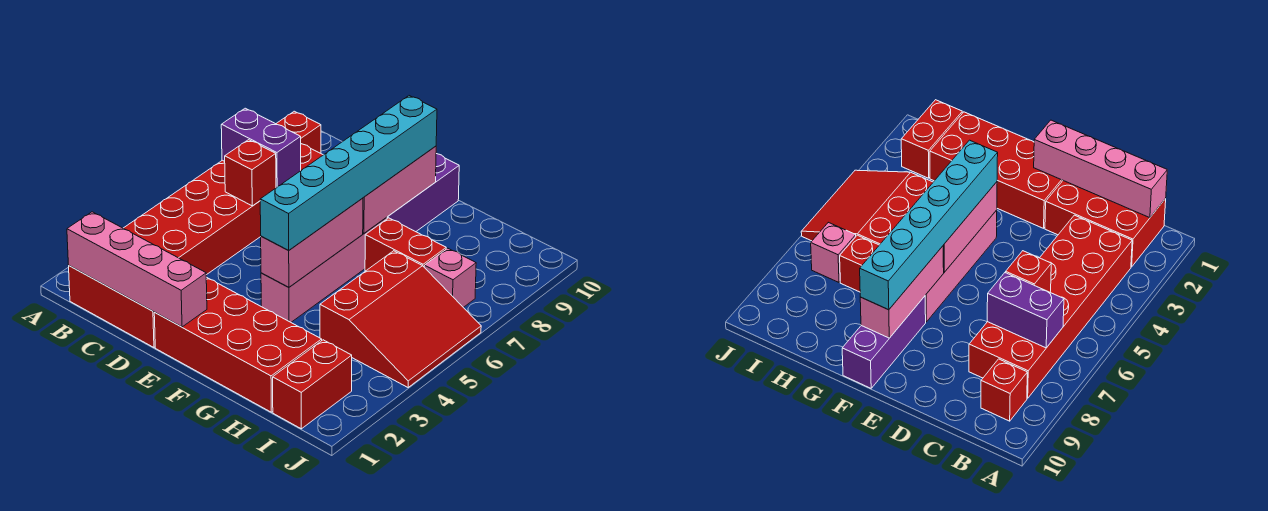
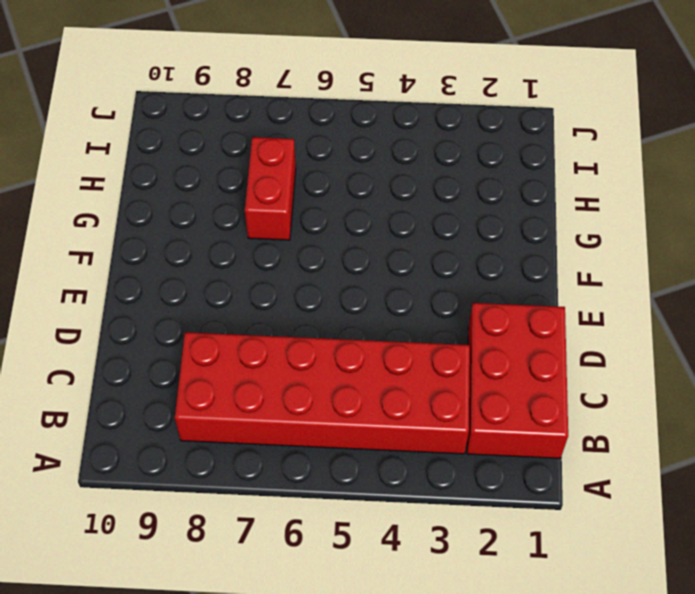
none -> red brick B9 level 1
none -> red brick E1:H2 level 1
none -> pink brick F4:F7 level 1

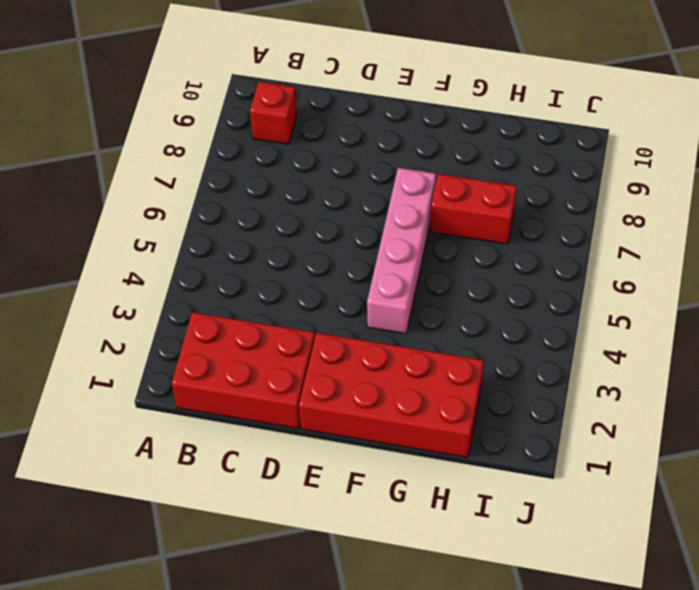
none -> red brick B3:C8 level 1
none -> purple brick F8:F10 level 1
none -> red slope H4:J6 level 1 top H

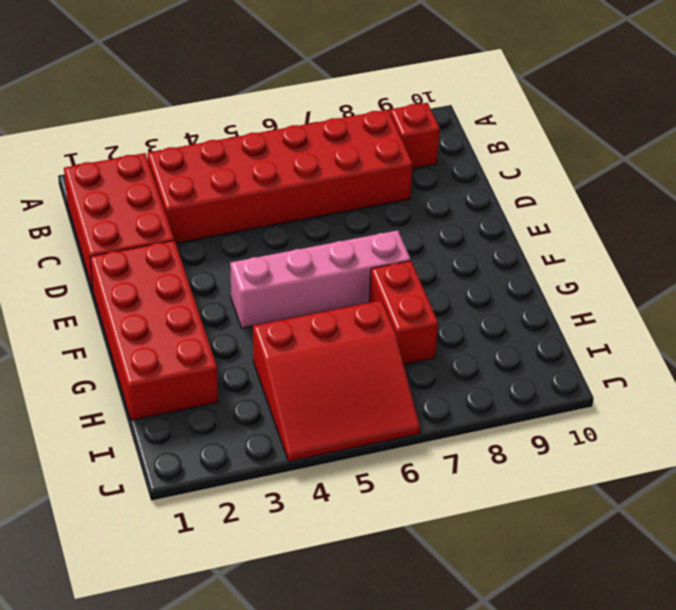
none -> purple brick F8:F10 level 1
none -> red brick I1:I2 level 1
none -> pink brick I7 level 1

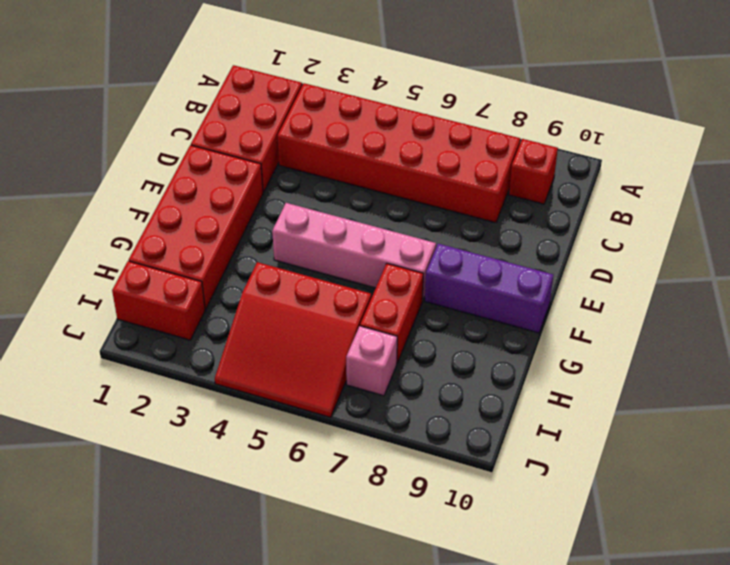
none -> pink brick B1:E1 level 2
none -> purple brick B7:C7 level 2
none -> red brick C6 level 2

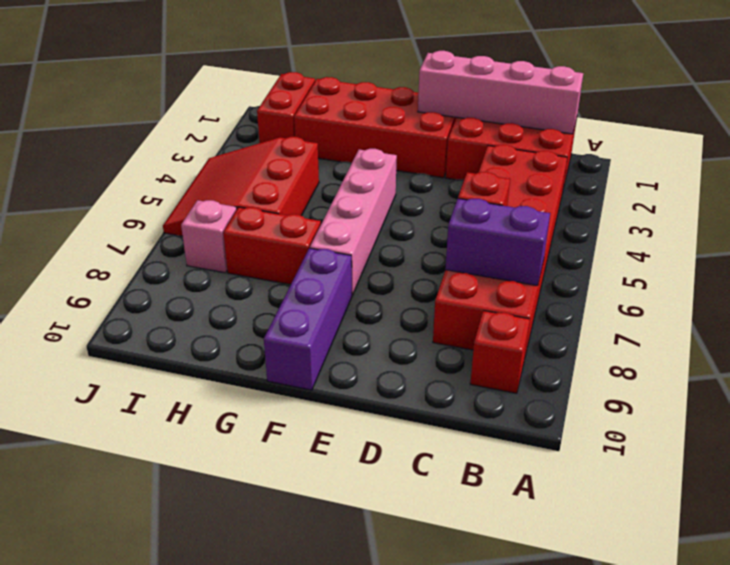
none -> pink brick F4:F6 level 2
none -> pink brick F7:F9 level 2
none -> cyan brick F4:F9 level 3

